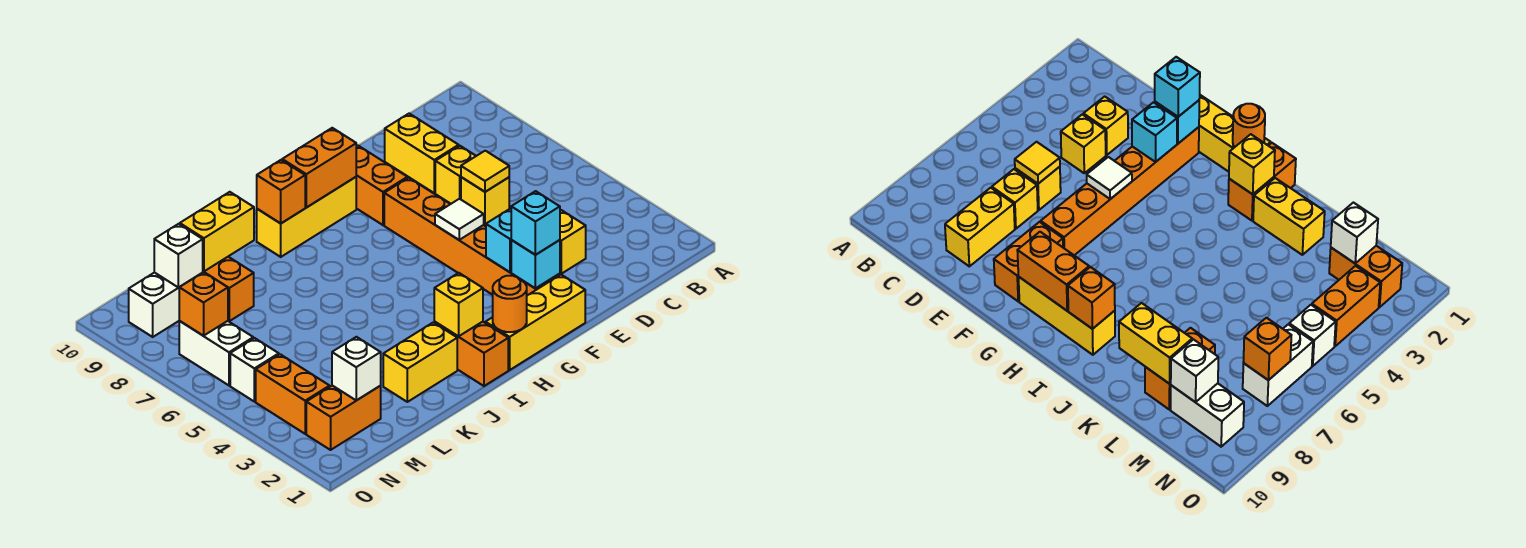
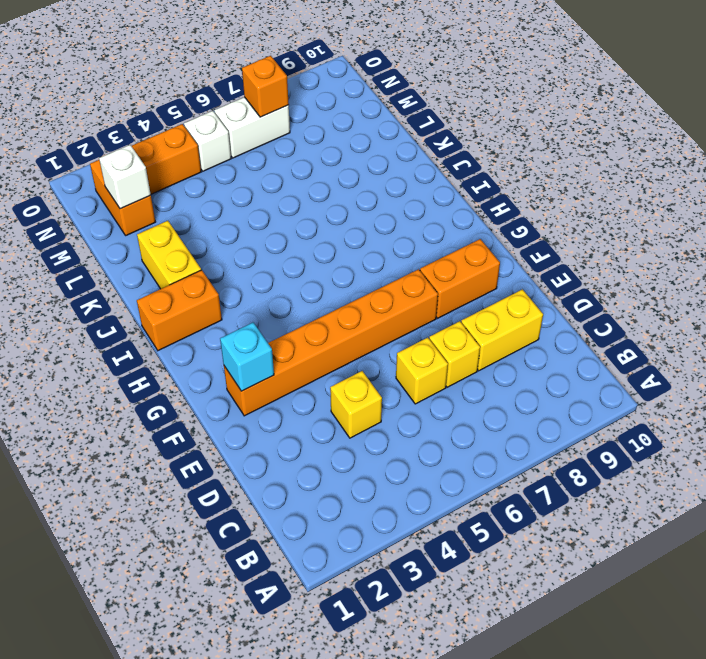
none -> yellow brick D3 level 1
none -> yellow brick F1:H1 level 1
none -> yellow brick G9:I9 level 1
none -> orange brick L8:L9 level 1

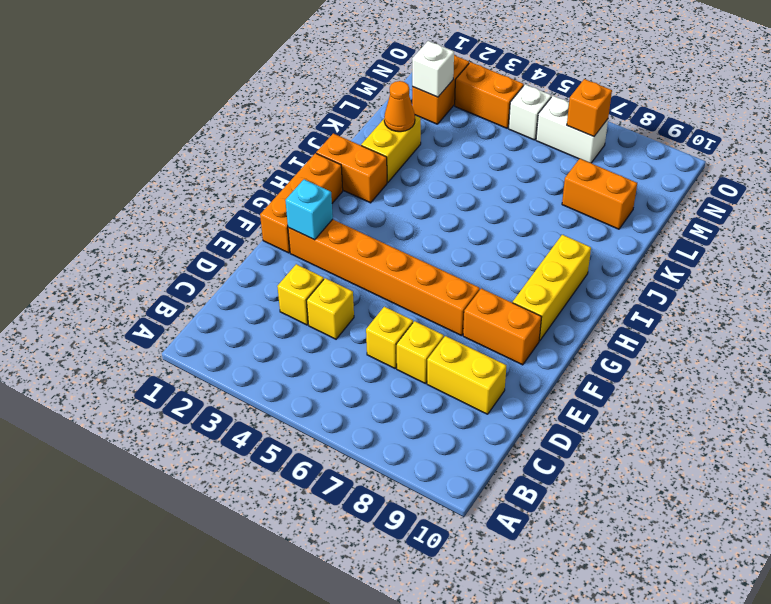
orange brick F1:H1 level 1 -> yellow brick F1:H1 level 1
orange cone K2 level 2 -> none
none -> white brick M9:N9 level 1
none -> yellow tile D6 level 2
none -> cyan brick F3 level 2
none -> white tile F5 level 2

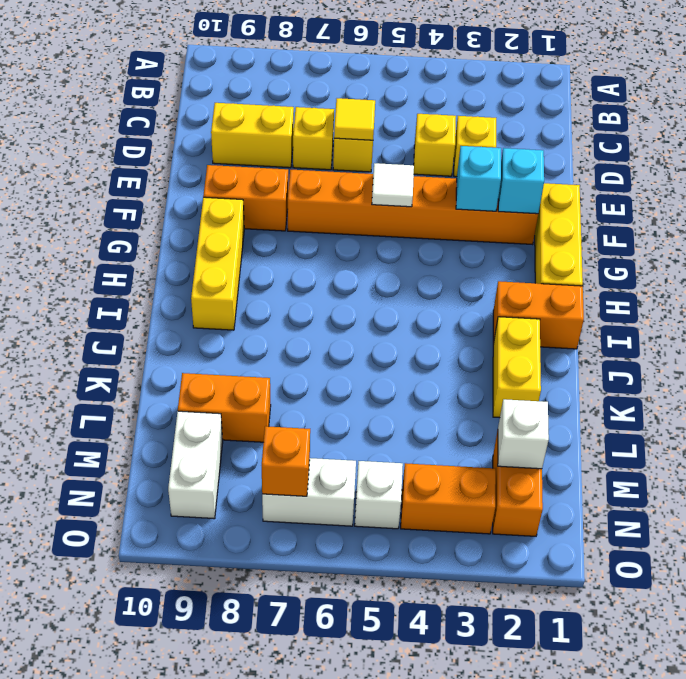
none -> orange brick G9:H9 level 2
none -> orange round brick H1 level 2
none -> yellow brick I2 level 2
none -> orange brick I9 level 2

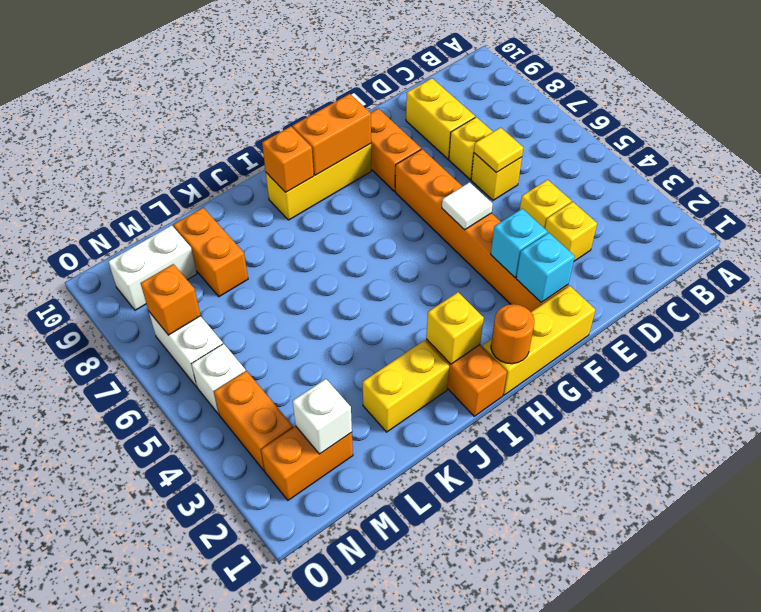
none -> yellow brick K9:L9 level 2
none -> white brick M9 level 2
none -> cyan brick F2 level 3

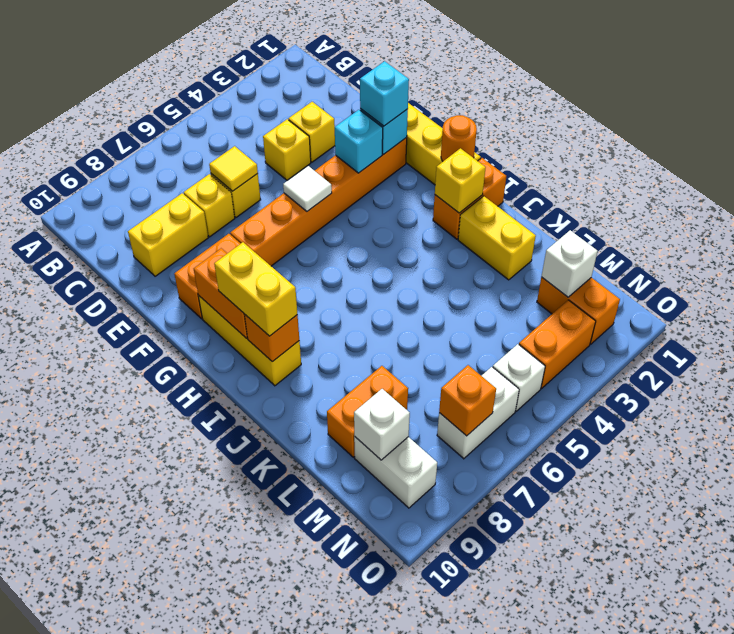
yellow brick H9:I9 level 3 -> yellow brick K9:L9 level 2

